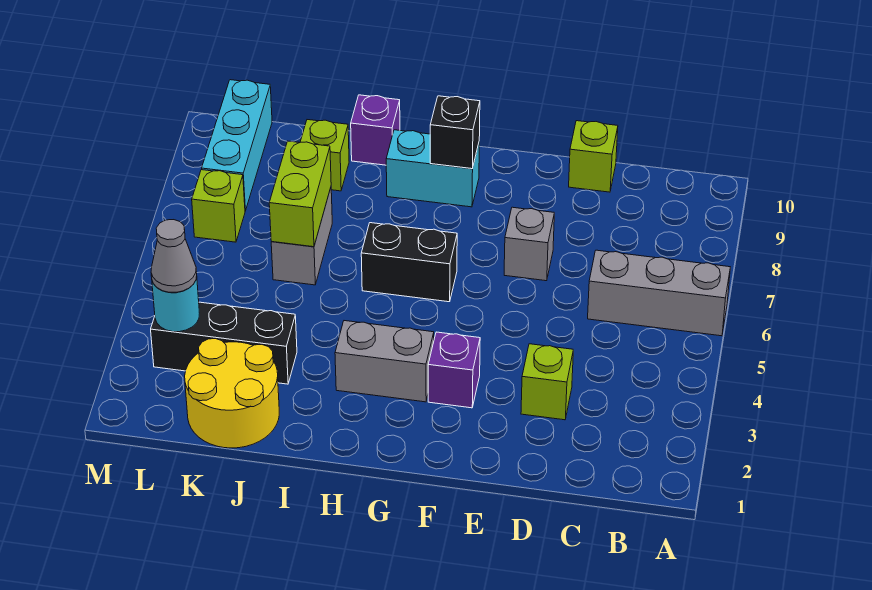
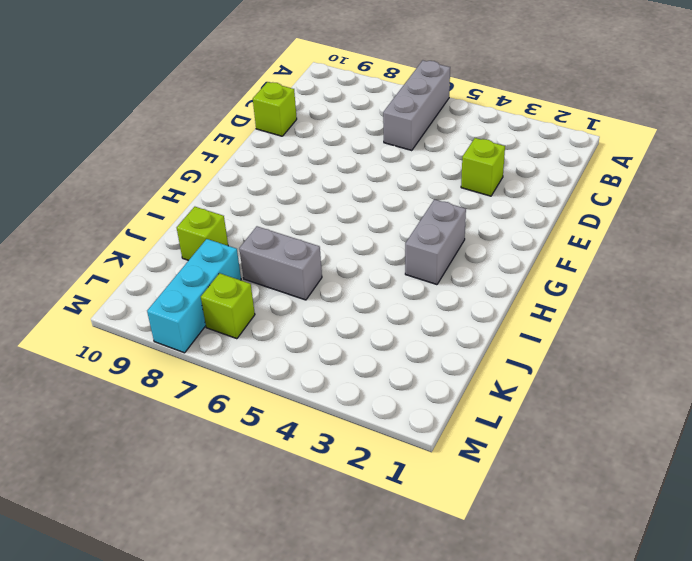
cyan brick K8:M8 level 1 -> cyan brick L8:L10 level 1
none -> grey brick E7 level 1
none -> purple brick F3 level 1
none -> black brick G6:H6 level 1

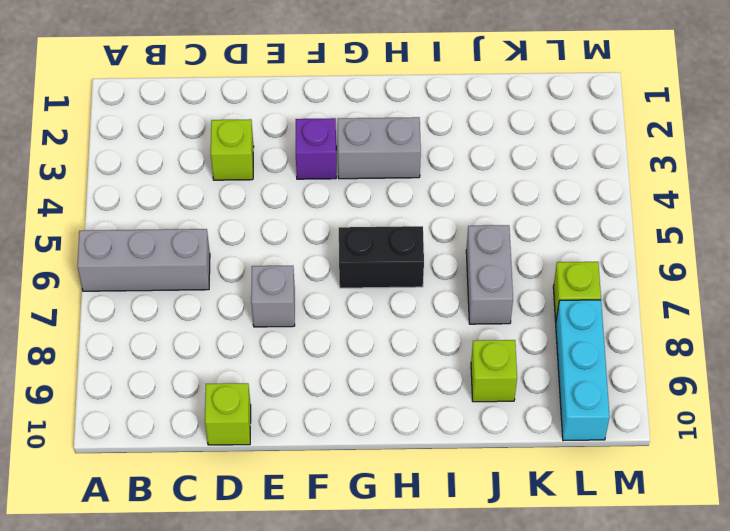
none -> cyan brick G9:H9 level 1
none -> purple brick I10 level 1
none -> yellow round brick J1:K2 level 1

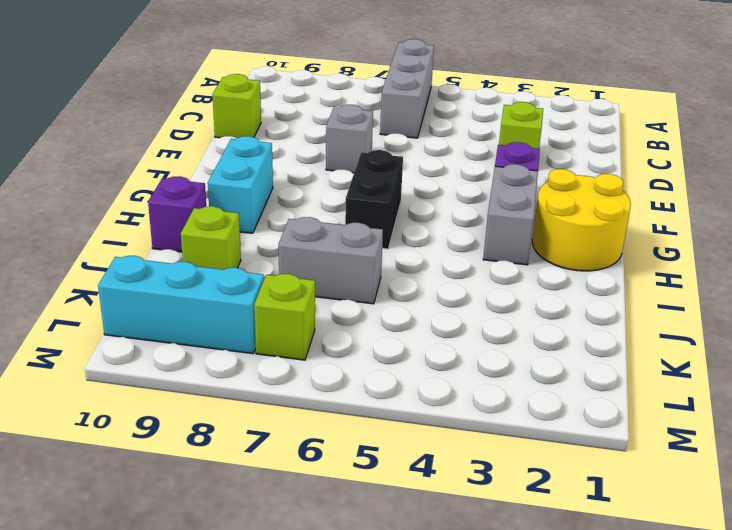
yellow round brick G1:H2 level 1 -> yellow round brick J1:K2 level 1
none -> black brick J3:L3 level 1
none -> black brick G9 level 2
none -> lime brick J6:J7 level 2

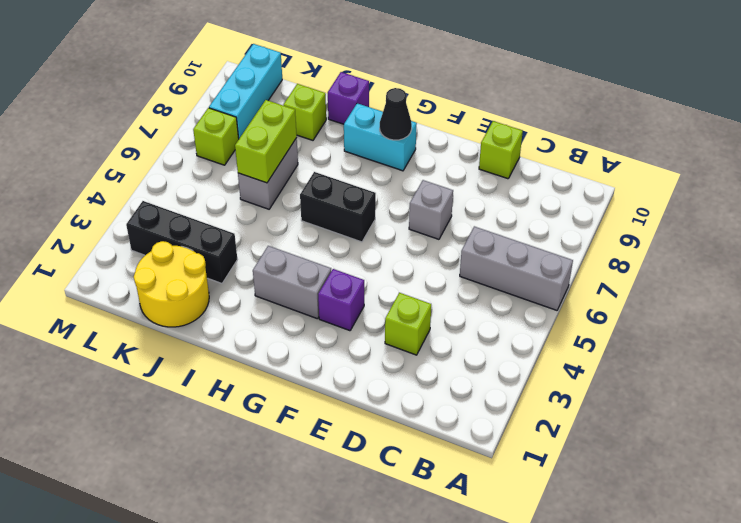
black cone G9 level 2 -> black brick G9 level 2
none -> cyan round brick L3 level 2
none -> grey cone L3 level 3

